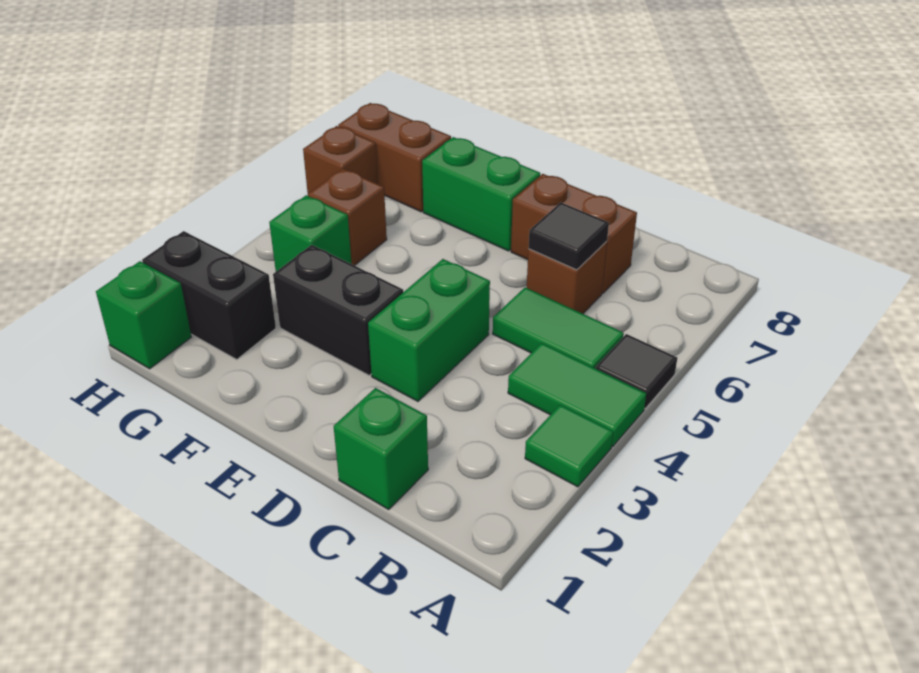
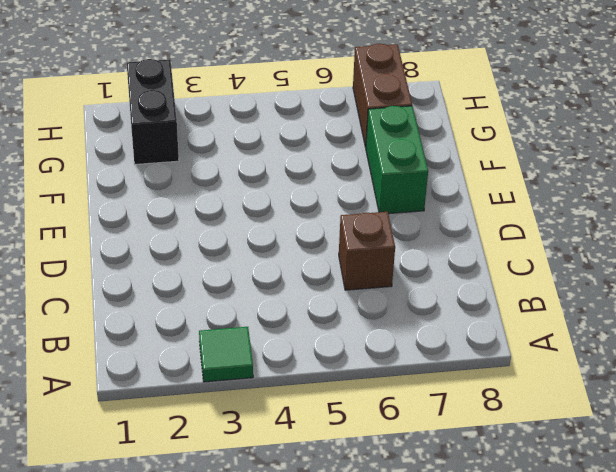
none -> green tile A4:B4 level 1
none -> black tile A5 level 1
none -> green tile B5:C5 level 1

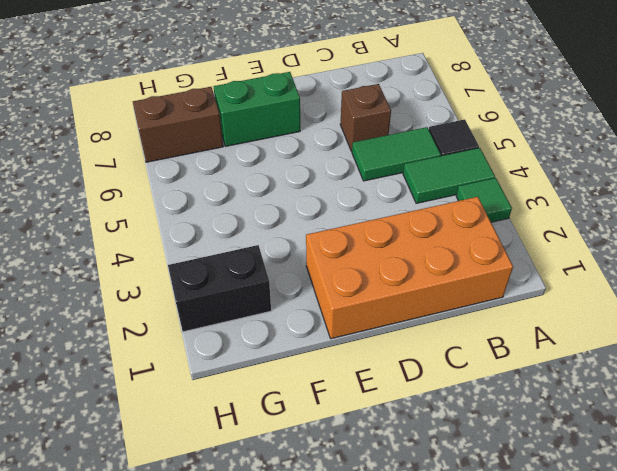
orange brick B1:E2 level 1 -> green brick C1 level 1
none -> brown brick C7:D7 level 1
none -> green brick D3:D4 level 1
none -> black brick E3:F3 level 1

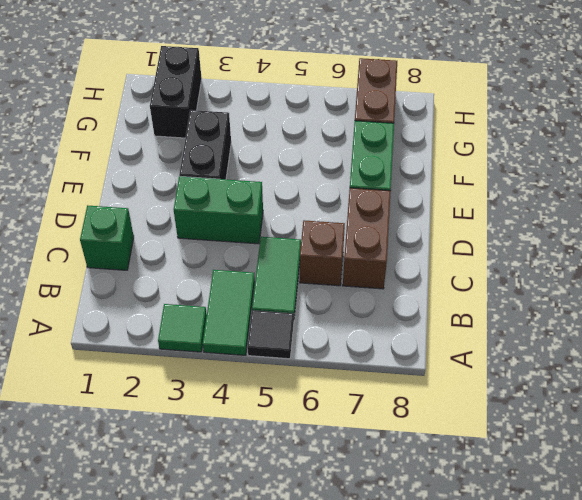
none -> green brick G4 level 1
none -> brown brick G5 level 1
none -> green brick H1 level 1

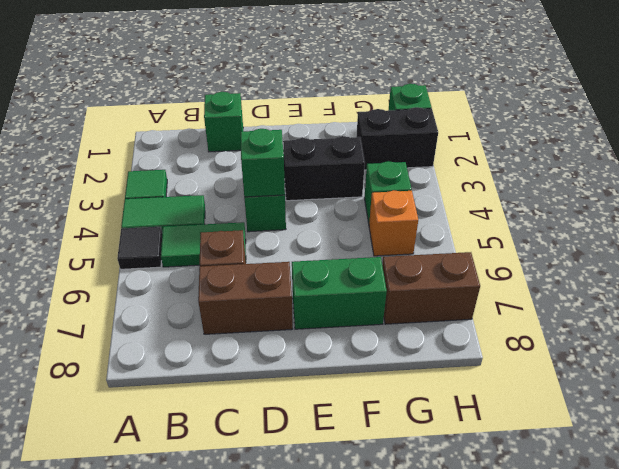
green brick D4 level 2 -> none
orange brick G5 level 1 -> brown brick G5 level 1
none -> brown brick H6 level 1
none -> black tile C6 level 2

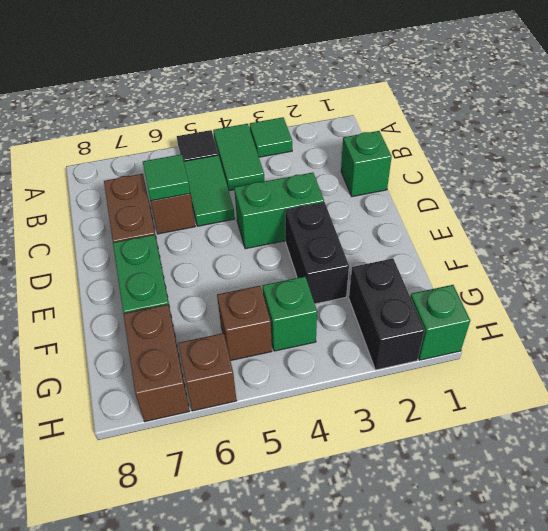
green tile C6 level 2 -> black tile C6 level 2

